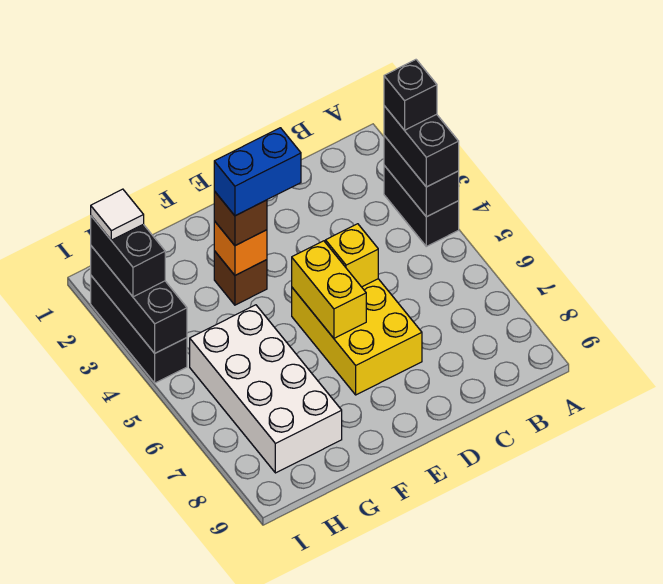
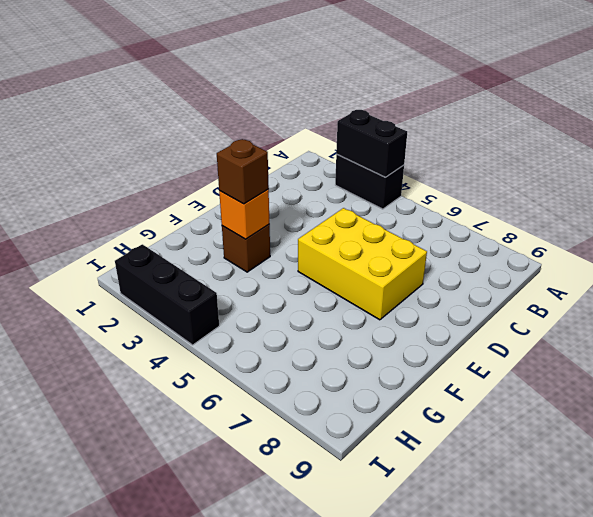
none -> white brick G5:H8 level 1
none -> yellow brick D5 level 2
none -> yellow brick E5:E6 level 2

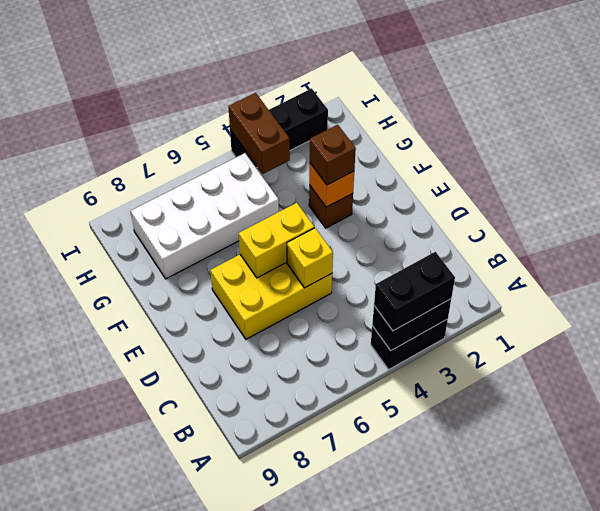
brown brick H4:I4 level 2 -> black brick I2:I4 level 2
none -> black brick I2:I3 level 3
none -> black brick A3 level 4
none -> blue brick E3:F3 level 4

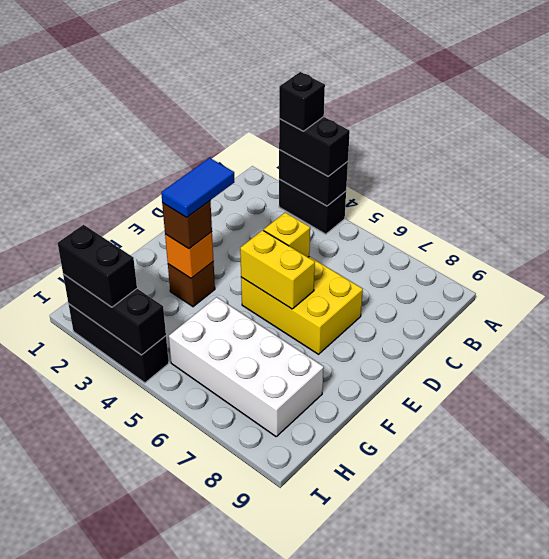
blue tile E3:F3 level 4 -> blue brick E3:F3 level 4
none -> white tile I2 level 4

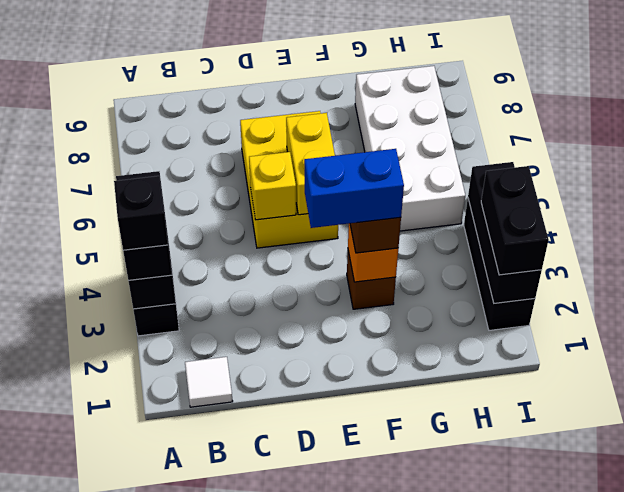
white tile B1 level 1 -> white tile I2 level 4

